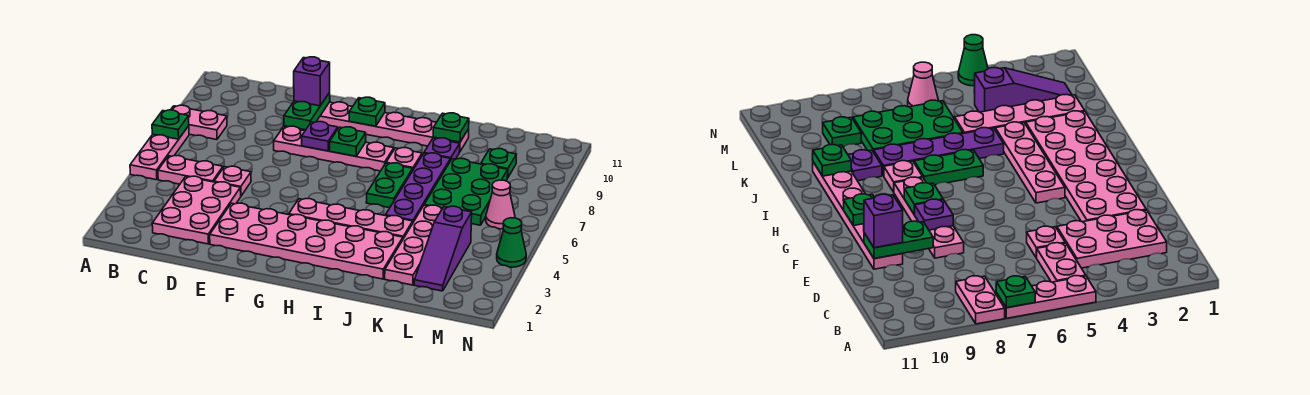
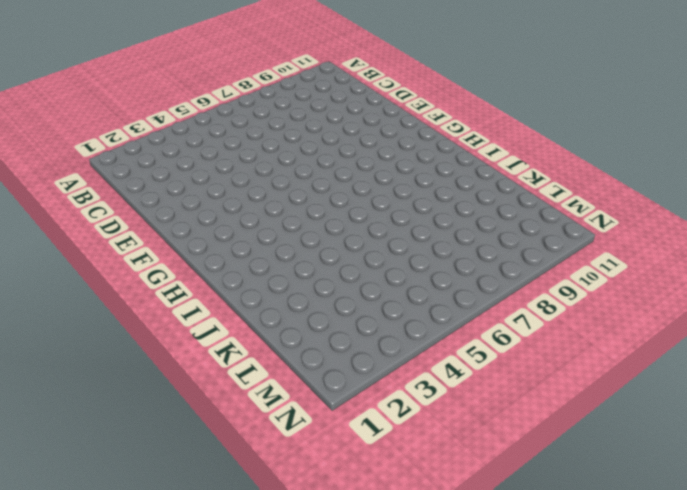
none -> pink plate A5:A7 level 1
none -> pink plate A8:B8 level 1
none -> pink plate B5:C5 level 1

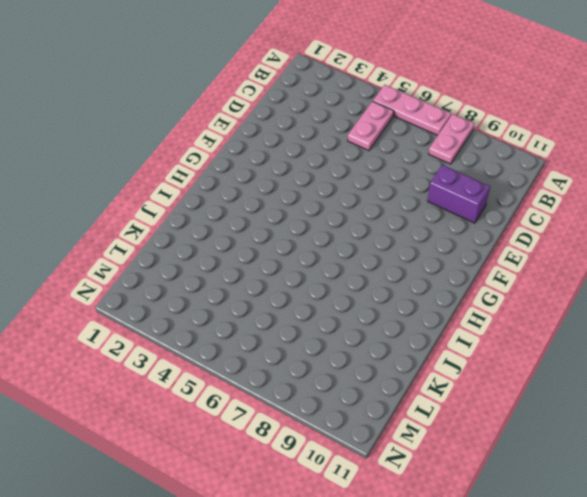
purple brick D9:D10 level 1 -> none
none -> pink plate C2:D4 level 1
none -> pink plate D5 level 1
none -> pink plate E2:J3 level 1

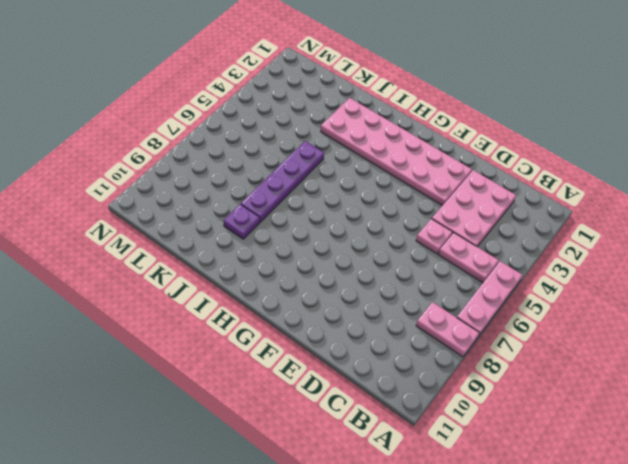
none -> pink plate E8:H8 level 1
none -> pink plate E10:J10 level 1
none -> pink plate G4:J4 level 1

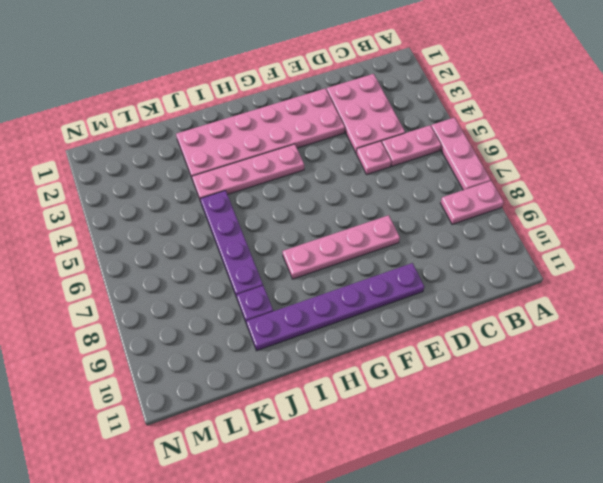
purple plate E10:J10 level 1 -> pink plate E10:J10 level 1
none -> green plate I6:I7 level 1
none -> pink plate I8 level 1
none -> pink plate K2:K5 level 1

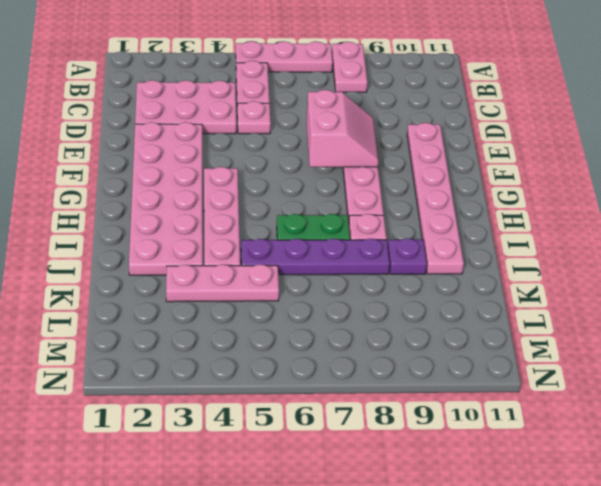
pink slope E7:F8 level 2 top 7 -> purple plate F8 level 2
pink plate K3:K5 level 1 -> pink plate K2:K5 level 1
none -> green plate K6:L8 level 1
none -> purple slope L2:L4 level 1 top 4
none -> green plate L9 level 1

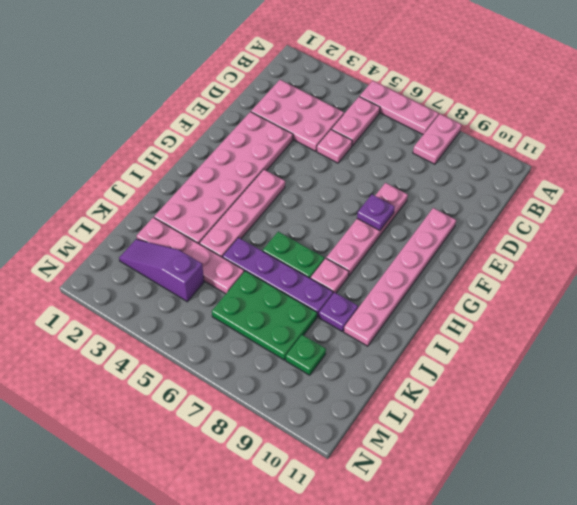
none -> pink cone M6 level 1
none -> green cone N4 level 1
none -> green plate A7 level 2

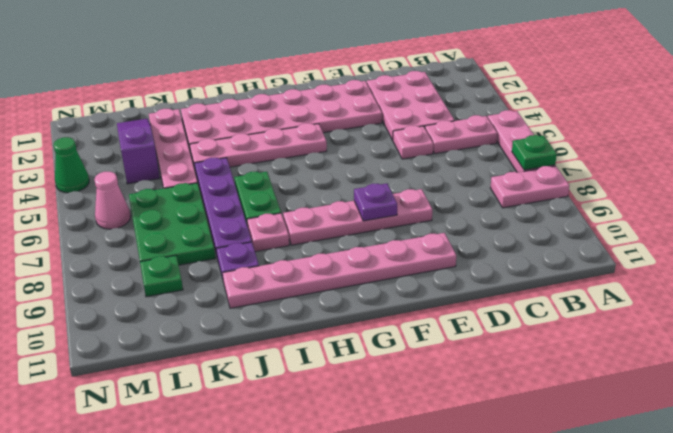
none -> green plate E9:E10 level 2
none -> green plate G8 level 2
none -> green plate G10 level 2

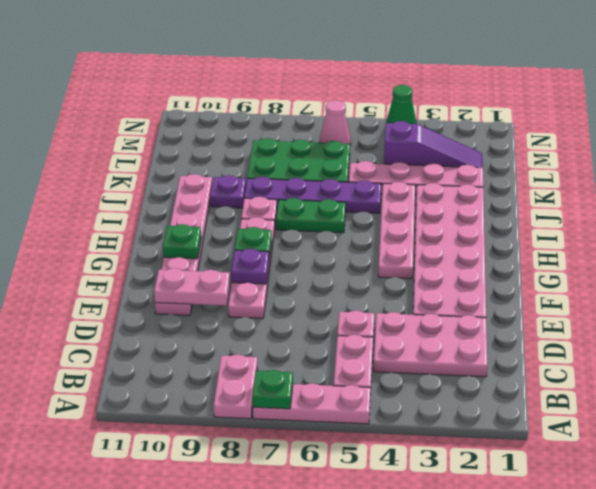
pink plate E9:E10 level 2 -> green plate E9:E10 level 2
none -> green plate L9 level 1
none -> green plate J10 level 2
none -> purple brick E10 level 3

